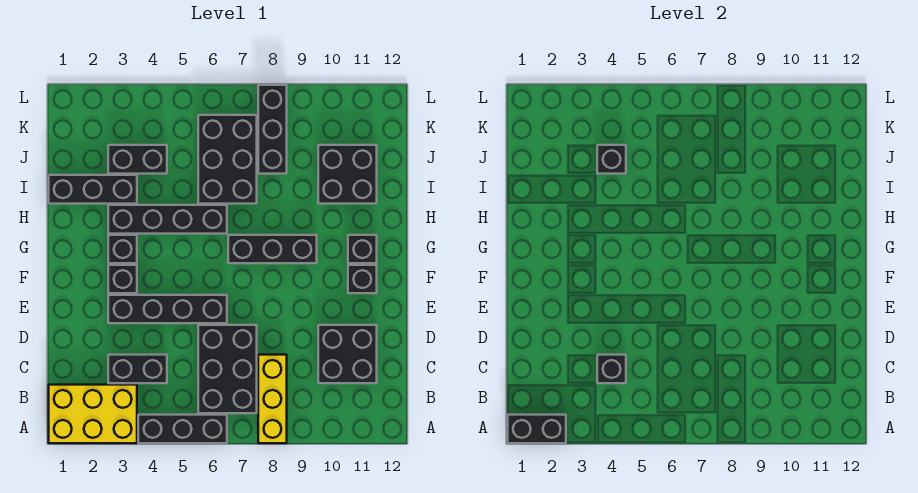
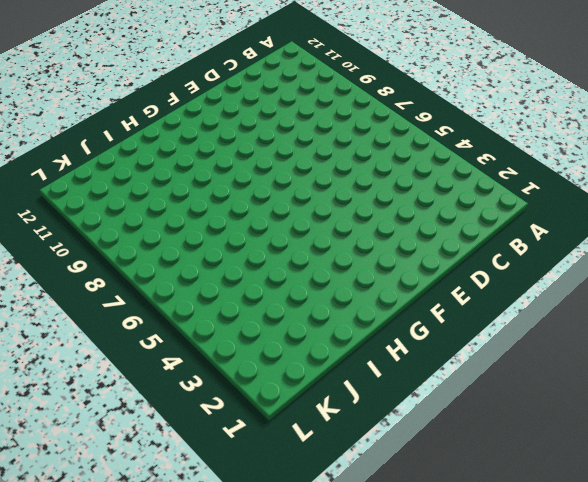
none -> yellow brick A1:B3 level 1
none -> black brick A4:A6 level 1
none -> yellow brick A8:C8 level 1

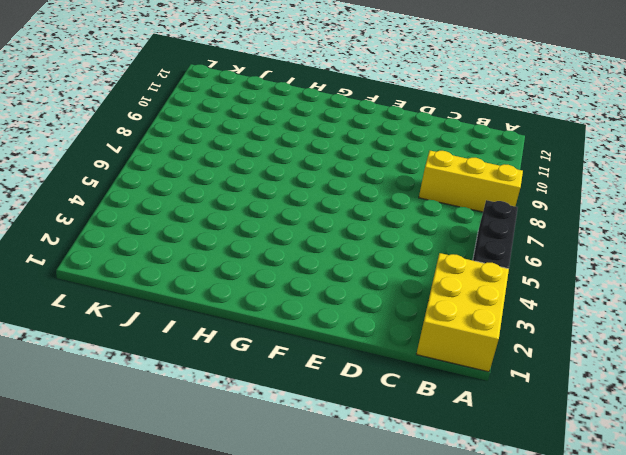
none -> black brick B6:D7 level 1
none -> black brick C3:C4 level 1
none -> black brick C10:D11 level 1

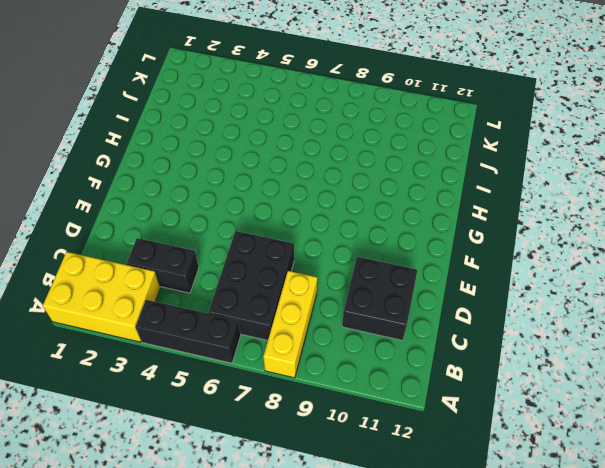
none -> black brick E3:E6 level 1
none -> black brick F3 level 1
none -> black brick F11 level 1

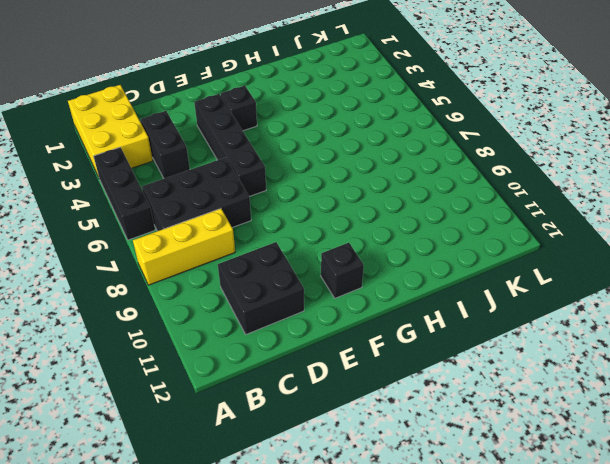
none -> black brick G3 level 1
none -> black brick G7:G9 level 1
none -> black brick G11 level 1

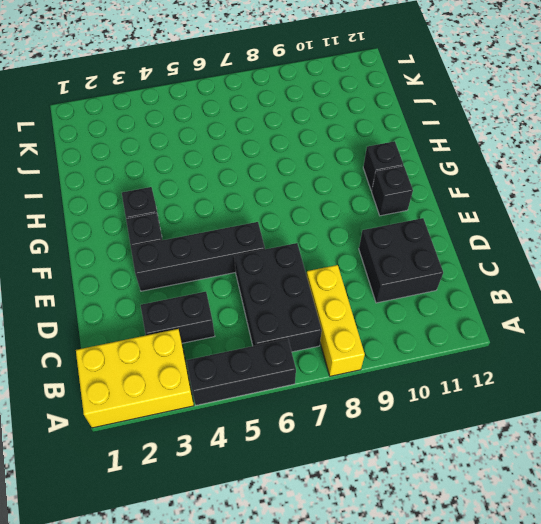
none -> black brick G7:G9 level 1
none -> black brick H3:H6 level 1
none -> black brick I1:I3 level 1

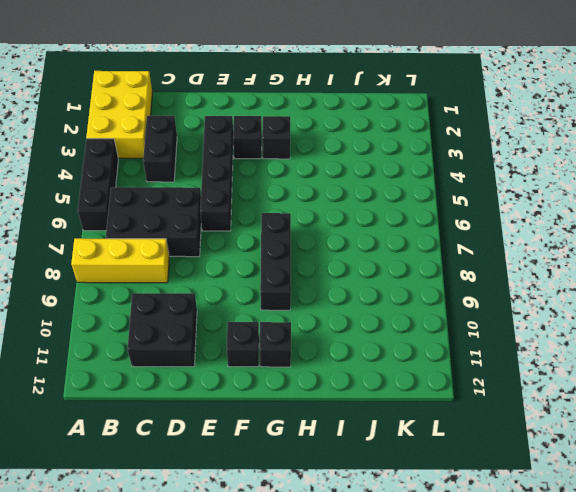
none -> black brick H3:H6 level 1
none -> black brick I1:I3 level 1
none -> black brick I6:K7 level 1

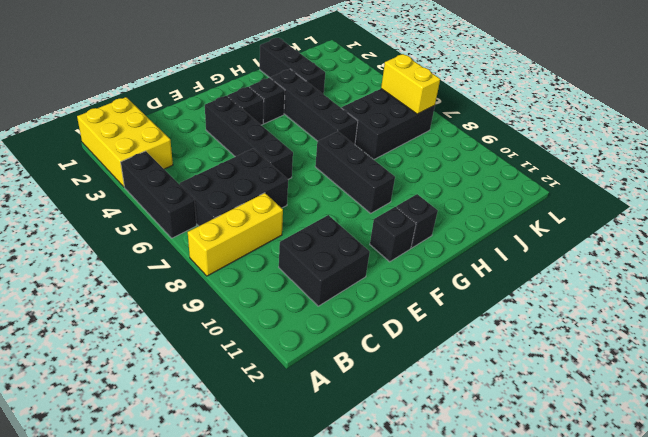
yellow brick K6:K7 level 2 -> none
none -> black brick C3:C4 level 1
none -> black brick I10:J11 level 1
none -> black brick J3:J4 level 1

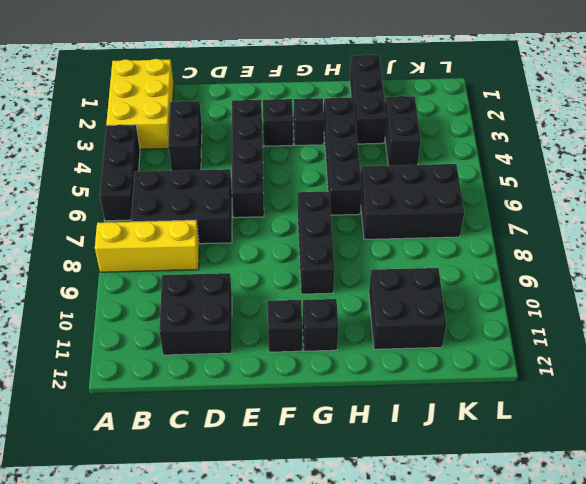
none -> black brick J8:L8 level 1
none -> black brick A1:A2 level 2
none -> black brick C4 level 2

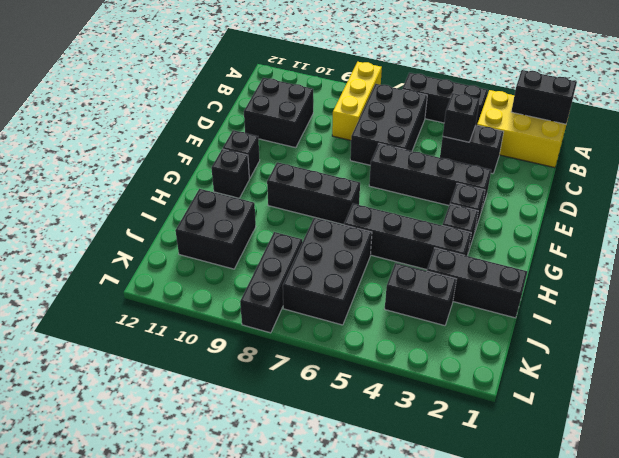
none -> black brick J4 level 2

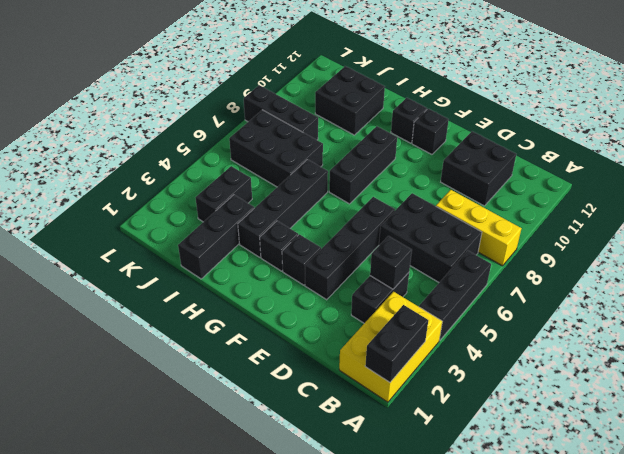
none -> black brick J4 level 2

